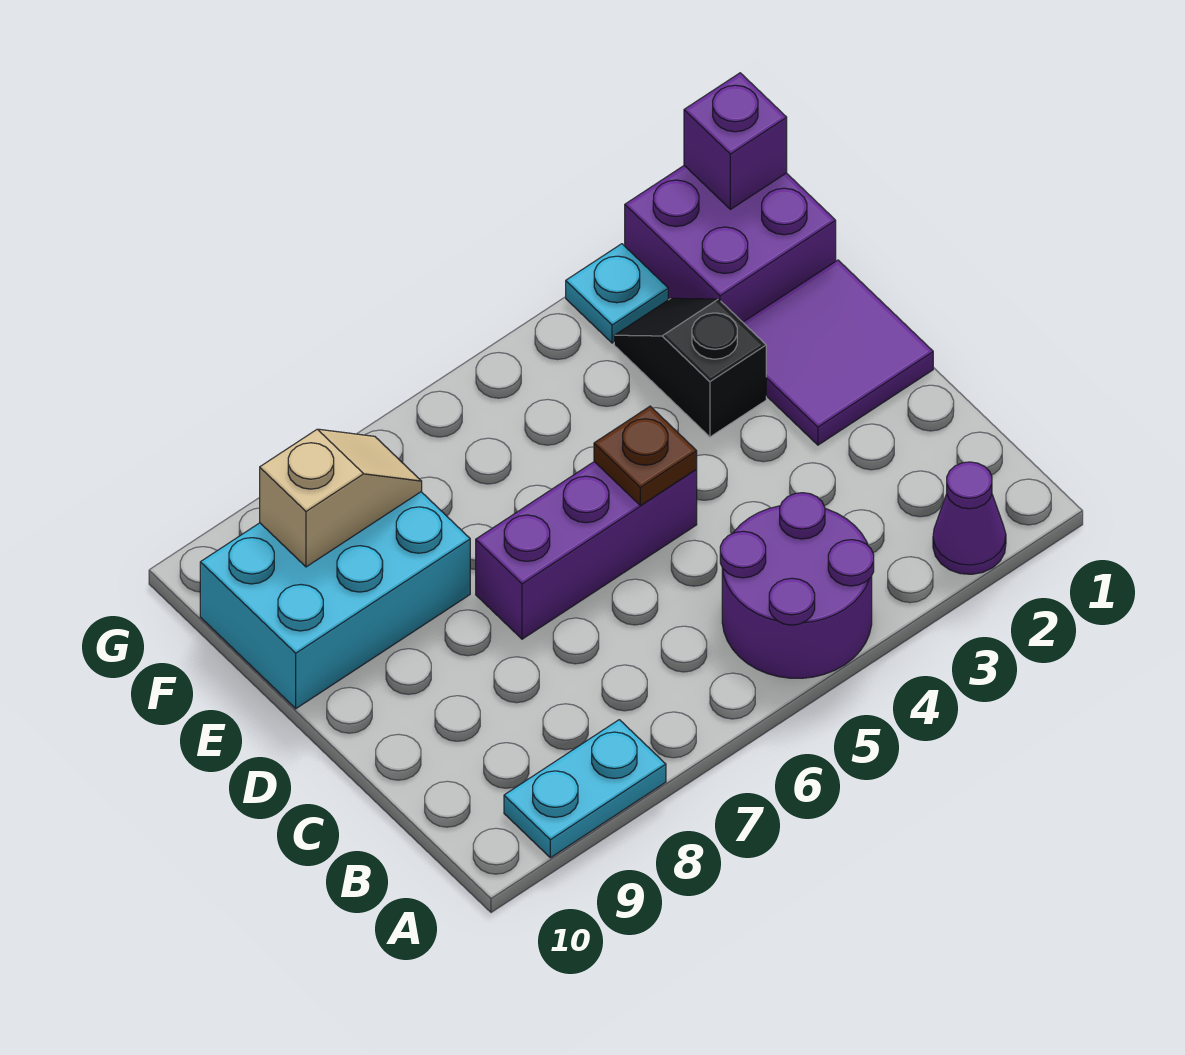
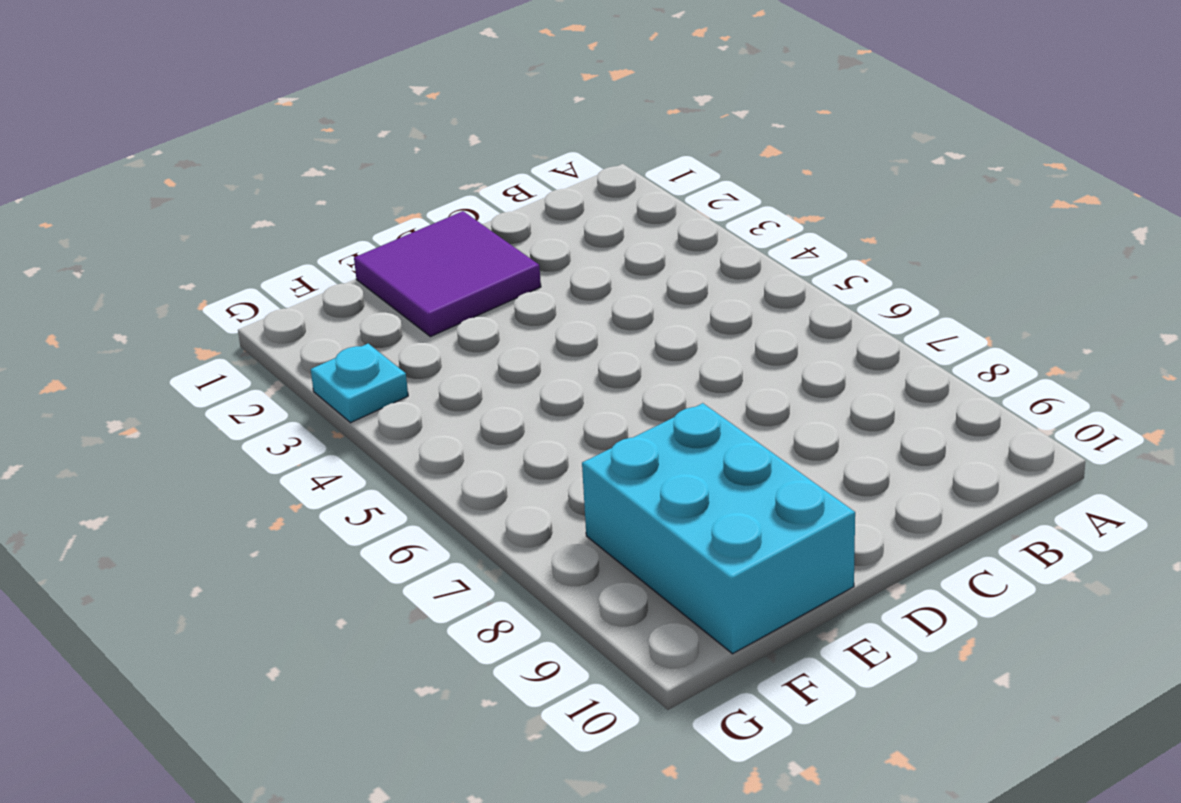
none -> purple cone A2 level 1
none -> purple round brick A4:B5 level 1
none -> cyan plate A8:A9 level 1

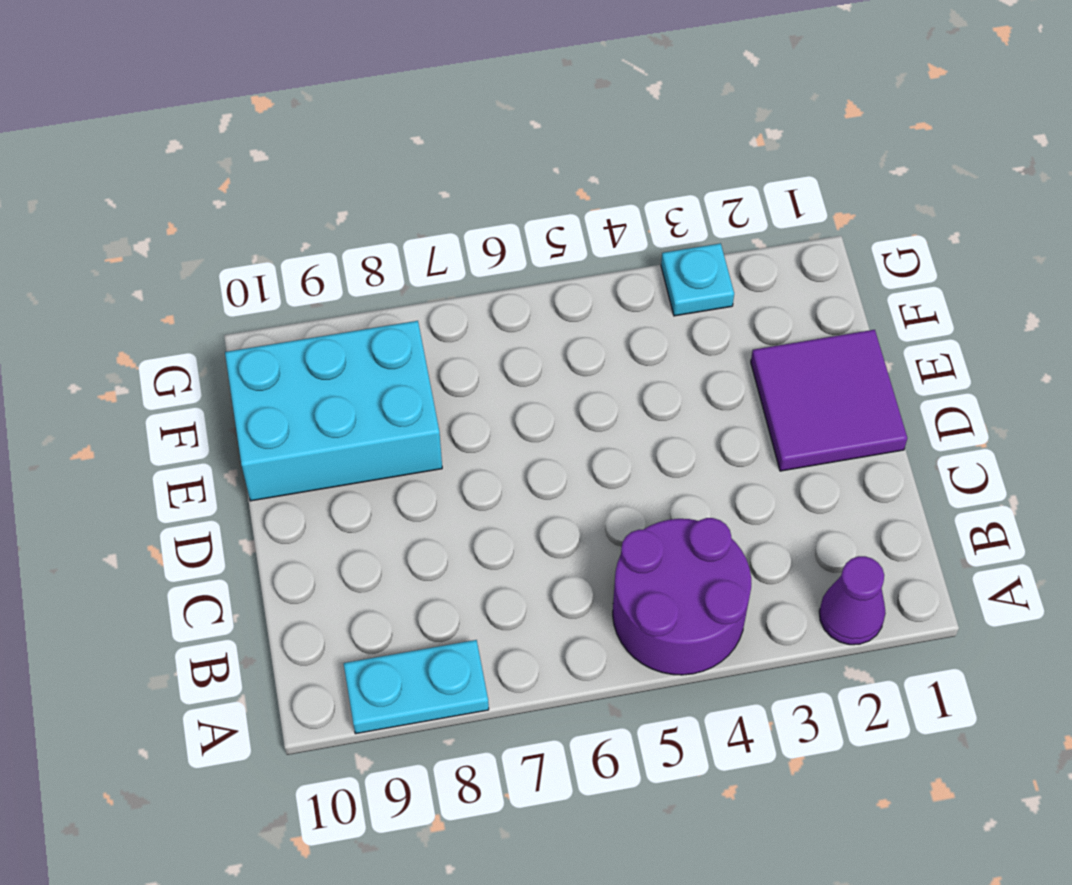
none -> purple brick D5:D7 level 1
none -> black slope E3:F3 level 1 top E
none -> purple brick F1:G2 level 1

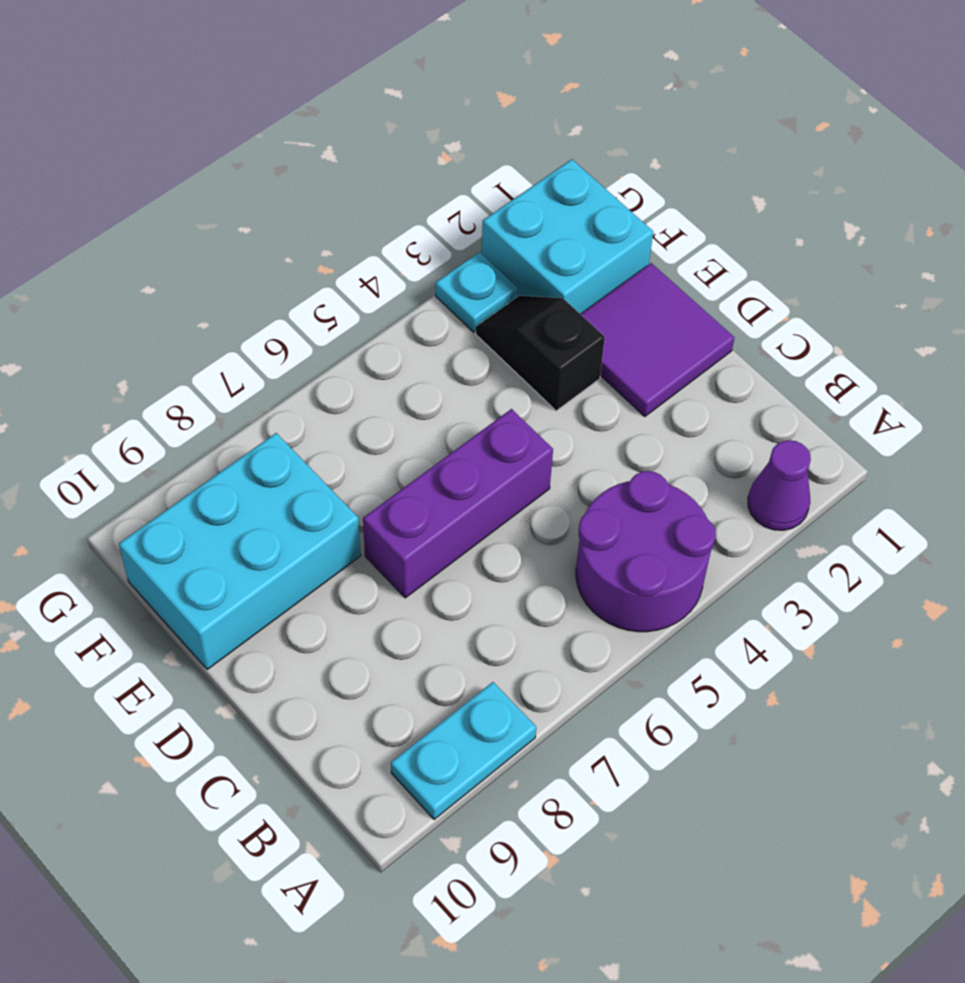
cyan brick F1:G2 level 1 -> purple brick F1:G2 level 1
none -> brown plate D5 level 2
none -> tan slope F8:F9 level 2 top 9
none -> purple brick G1 level 2

